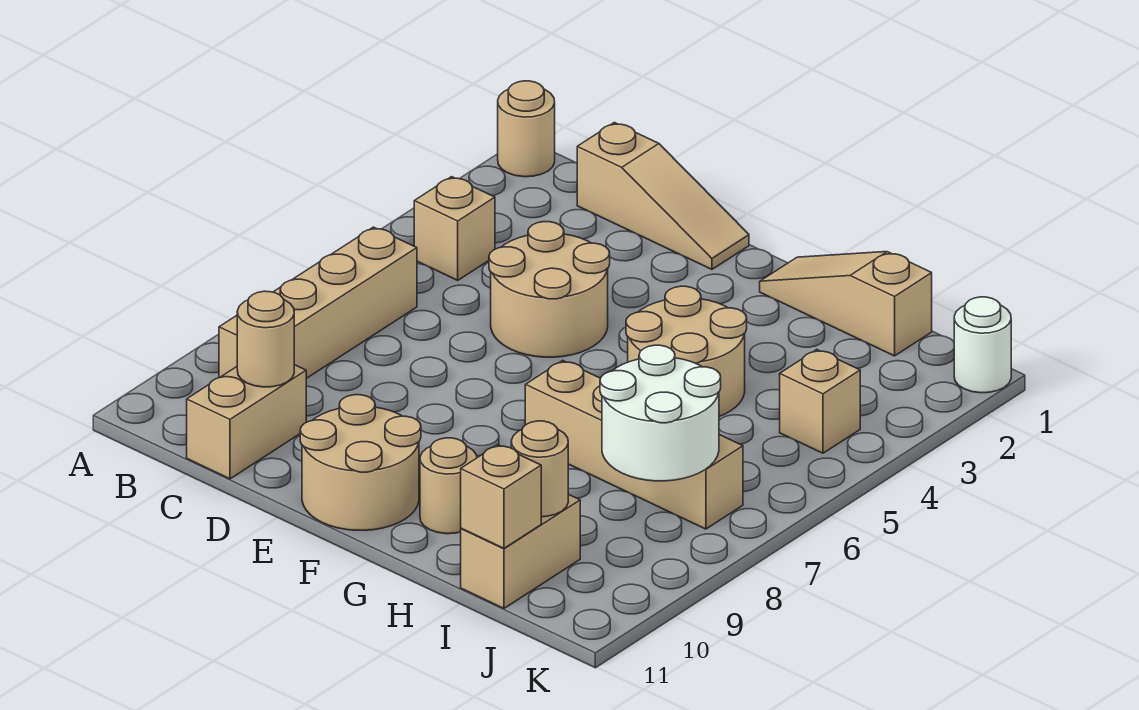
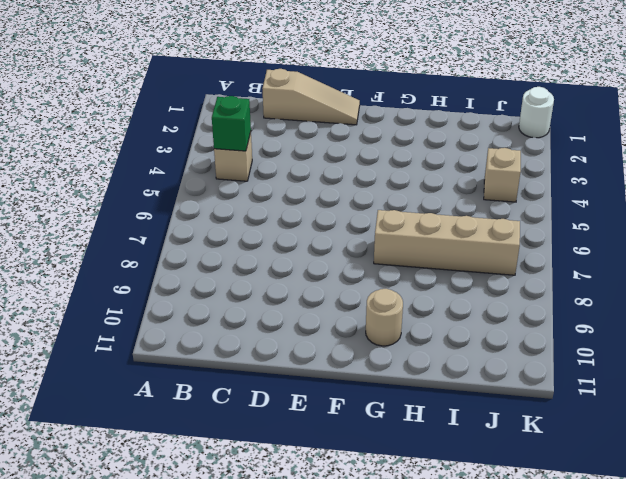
green brick B4 level 2 -> none
none -> tan round brick A1 level 1
none -> tan brick B6:B9 level 1
none -> tan brick C10:C11 level 1

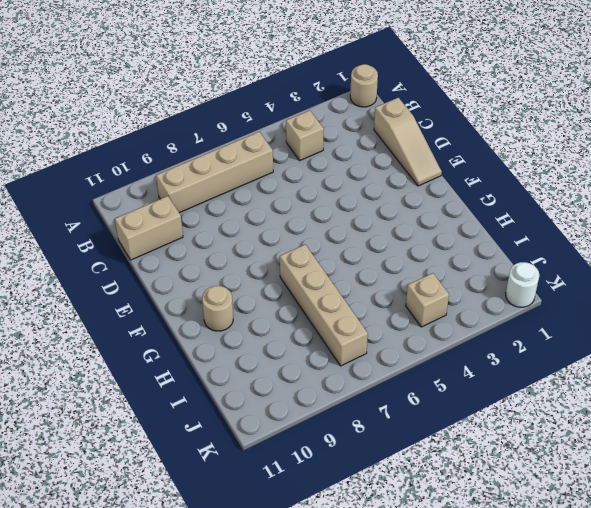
none -> tan round brick D4:E5 level 1
none -> tan round brick E10:F11 level 1
none -> tan slope G1:I1 level 1 top I

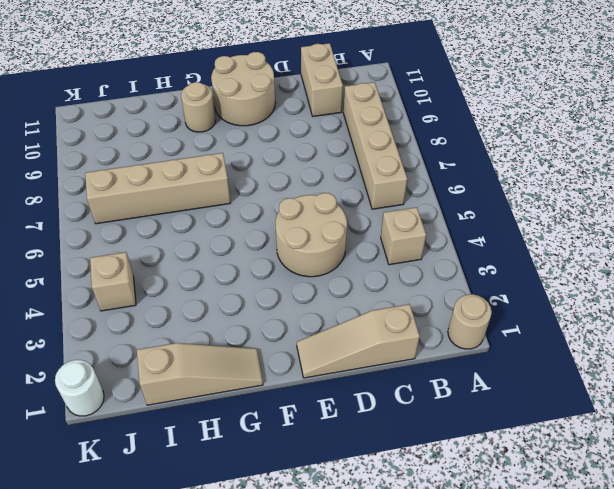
none -> tan round brick G4:H5 level 1
none -> tan brick I10:I11 level 1
none -> tan round brick C10 level 2

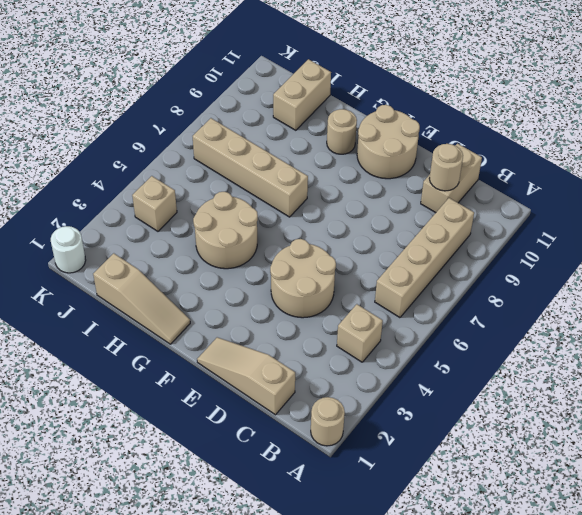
none -> white round brick I7:J8 level 2
none -> tan round brick I10 level 2
none -> tan brick I11 level 2

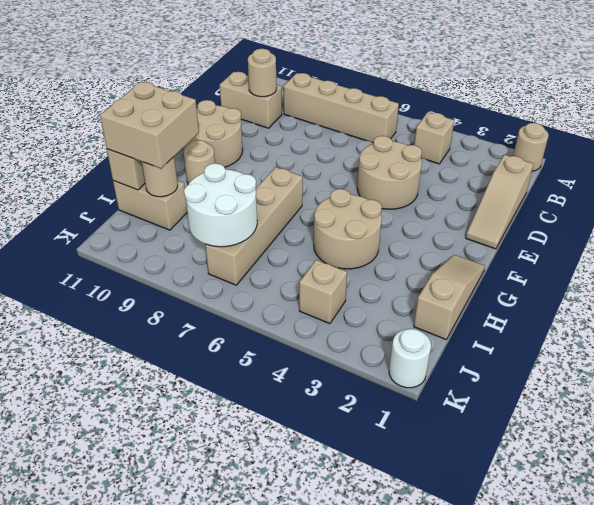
tan brick H10:I11 level 3 -> none

